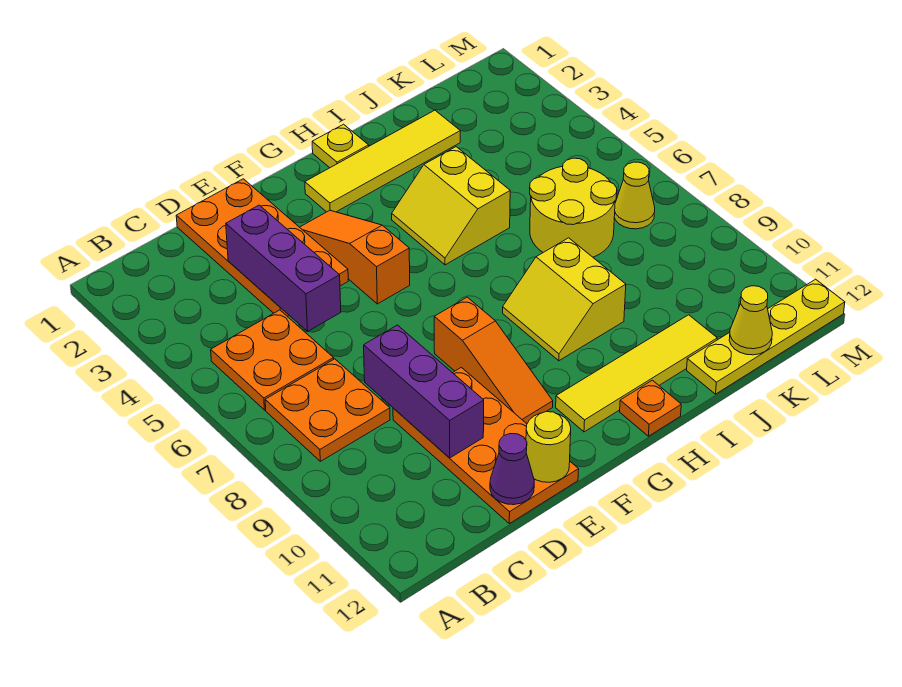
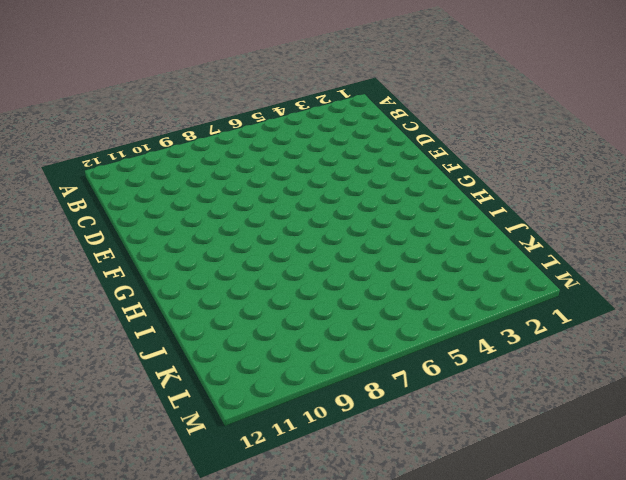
none -> orange plate B5:C6 level 1
none -> orange plate B7:C8 level 1
none -> orange plate D1:E4 level 1

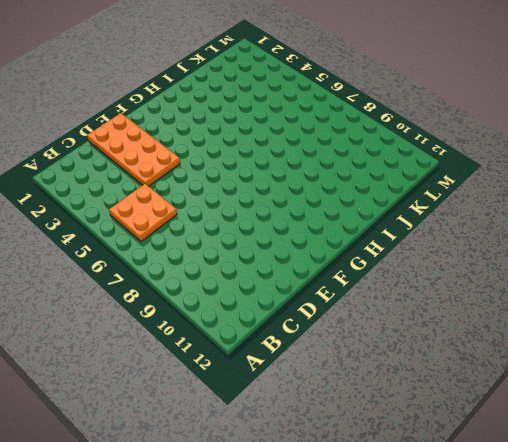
none -> orange plate B7:C8 level 1
none -> orange plate D9:E12 level 1
none -> orange slope F3:F5 level 1 top 5

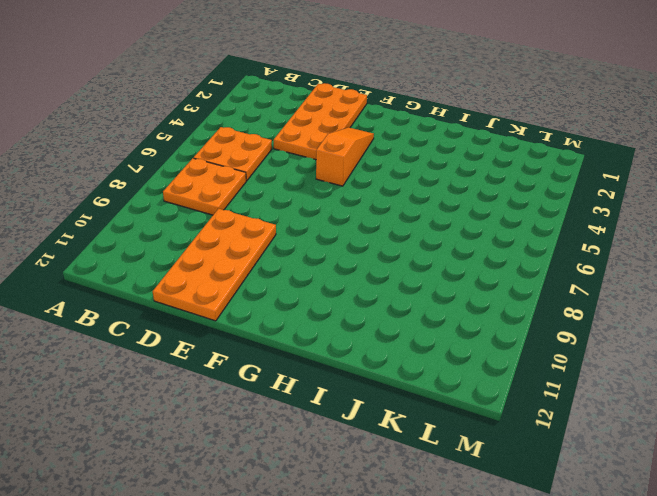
none -> orange slope F8:F10 level 1 top 8
none -> yellow tile G2:J2 level 1
none -> yellow tile G11:J11 level 1

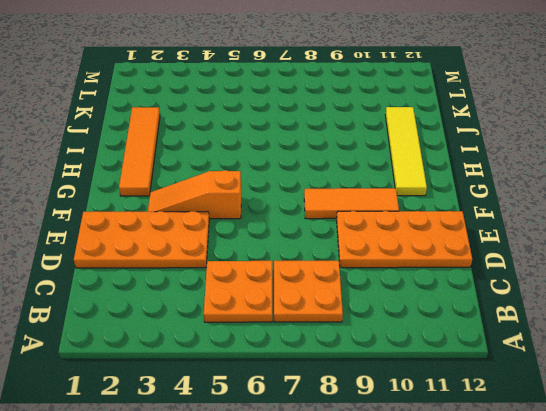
orange tile F8:F10 level 1 -> orange slope F8:F10 level 1 top 8
orange tile G2:J2 level 1 -> yellow tile G2:J2 level 1
none -> yellow plate H1 level 1
none -> yellow slope H4:I5 level 1 top I
none -> yellow slope H8:I9 level 1 top I

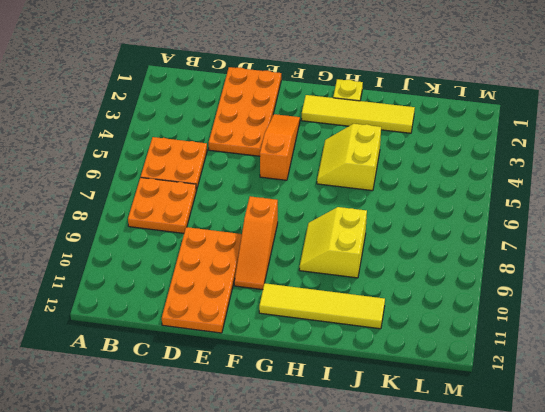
none -> orange plate H12 level 1
none -> yellow round brick J6:K7 level 1
none -> yellow plate J12:M12 level 1

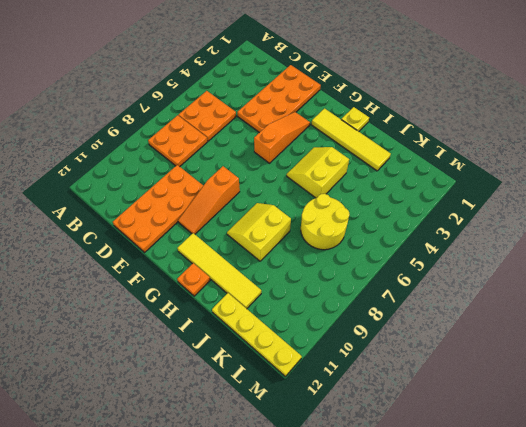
none -> yellow cone L7 level 1
none -> purple brick D3:D5 level 2
none -> purple brick D8:D10 level 2

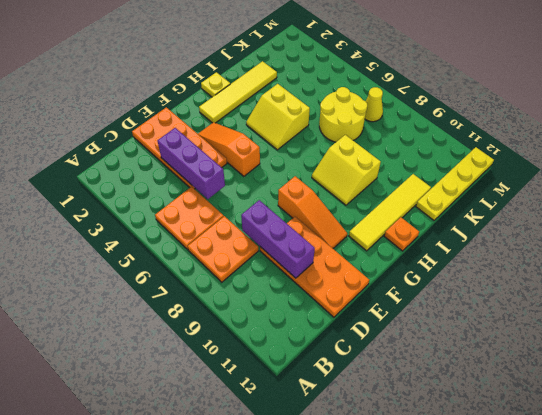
none -> purple cone D12 level 2
none -> yellow round brick E12 level 2
none -> yellow cone K12 level 2

